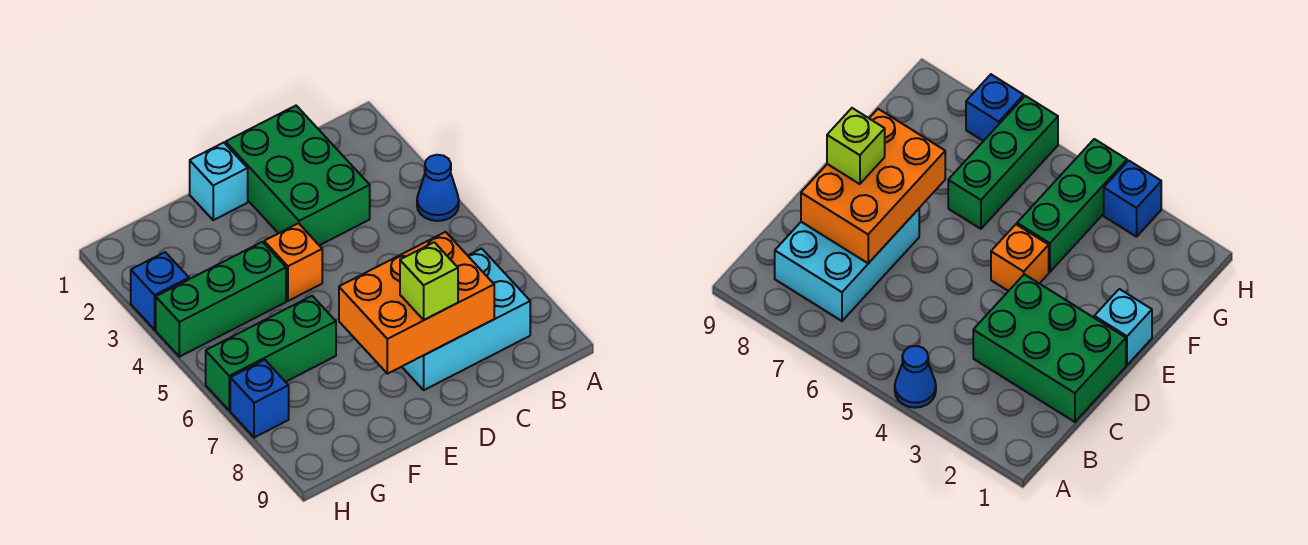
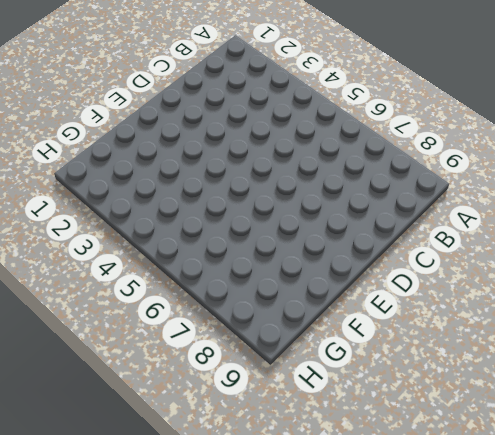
none -> blue cone A4 level 1
none -> cyan brick B7:D8 level 1

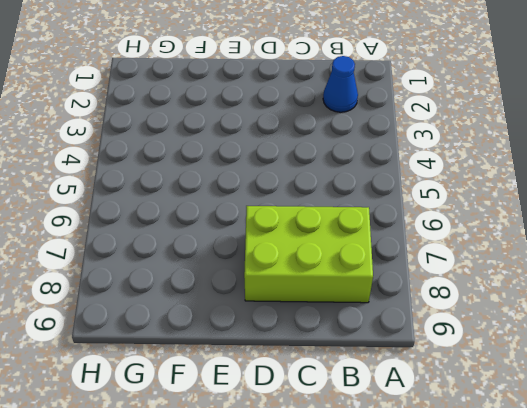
blue cone B2 level 1 -> blue cone A4 level 1
lime brick B7:D8 level 1 -> cyan brick B7:D8 level 1
none -> green brick C1:D3 level 1
none -> cyan brick E1 level 1

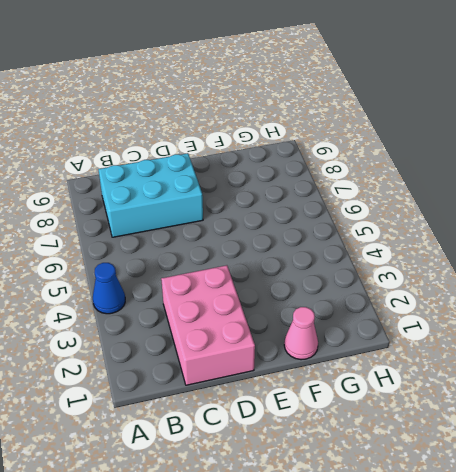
pink brick C1:D3 level 1 -> green brick C1:D3 level 1
pink cone F1 level 1 -> none
none -> cyan brick E1 level 1
none -> orange brick E4 level 1

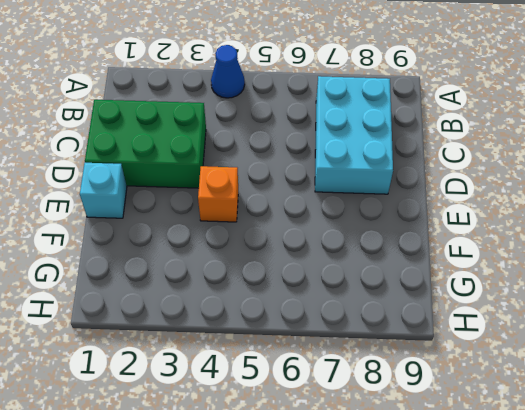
none -> green brick F4:H4 level 1
none -> green brick F6:H6 level 1

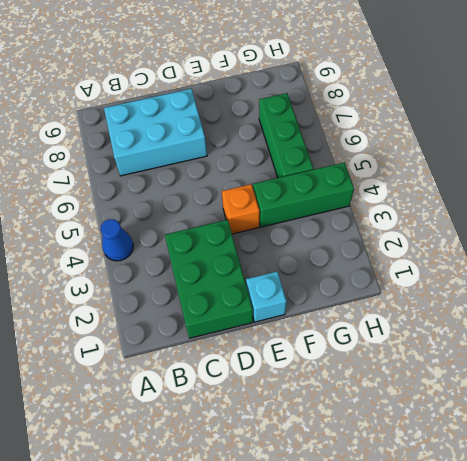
green brick G5:G7 level 1 -> green brick F6:H6 level 1
none -> blue brick H3 level 1
none -> blue brick H7 level 1

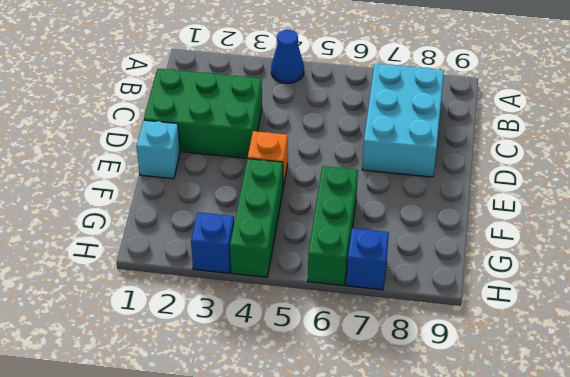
none -> orange brick C7:E8 level 2
none -> lime brick D8 level 3

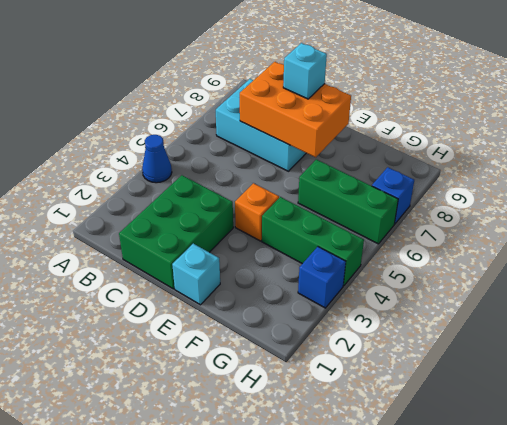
cyan brick D8 level 3 -> lime brick D8 level 3

